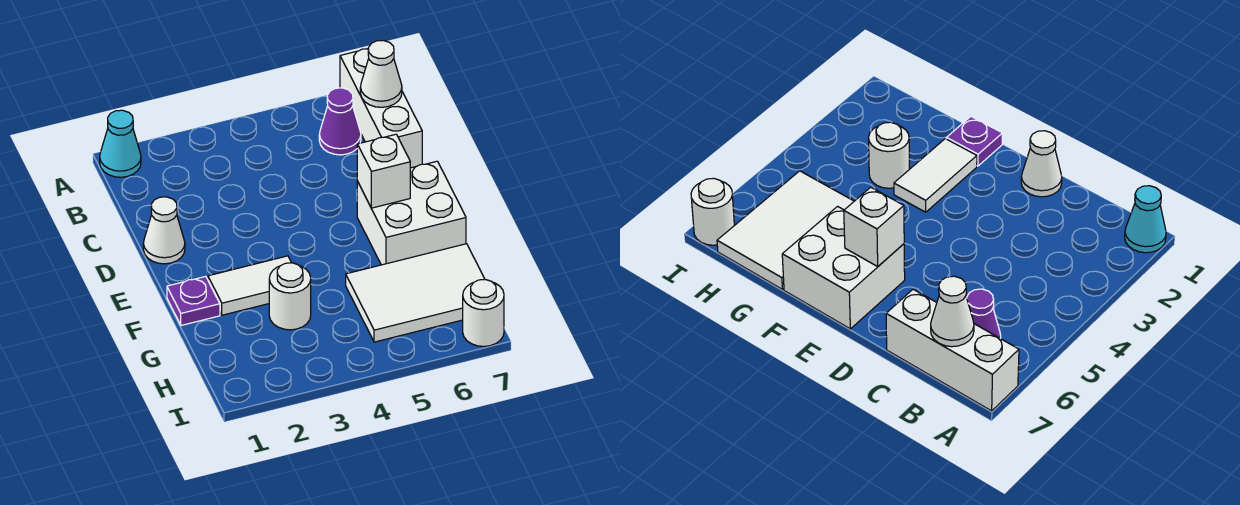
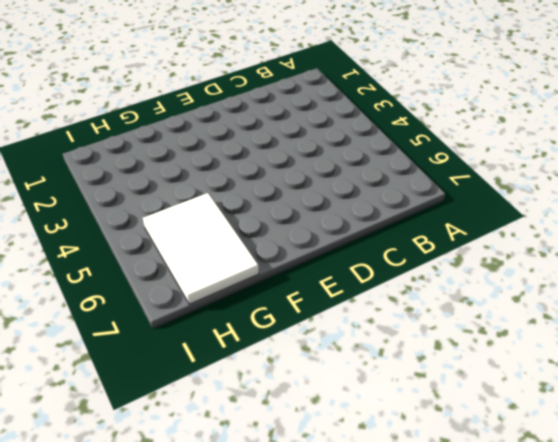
none -> cyan cone A1 level 1
none -> white brick A7:C7 level 1
none -> purple cone B6 level 1

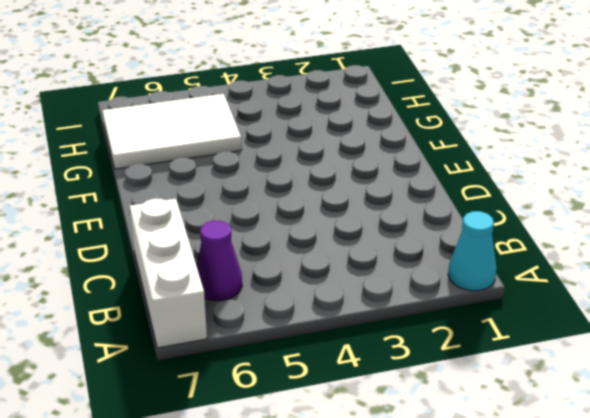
none -> white cone D1 level 1
none -> white brick E6:F7 level 1
none -> purple plate F1 level 1

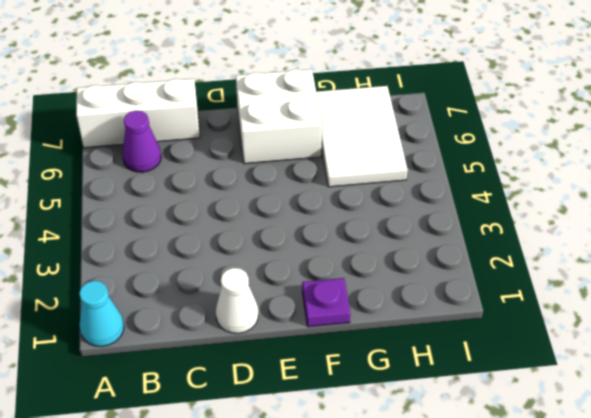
none -> white tile F2:F3 level 1
none -> white round brick G3 level 1
none -> white round brick I7 level 1

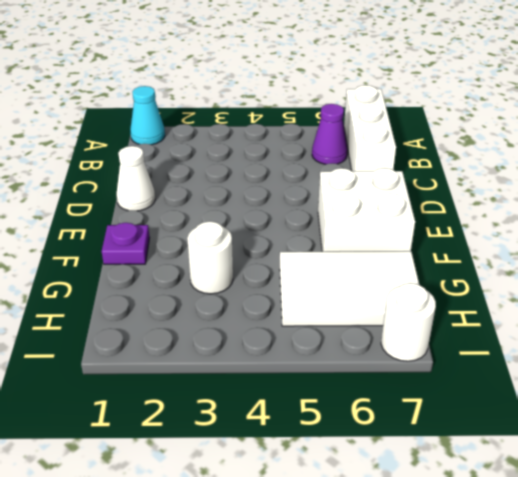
none -> white tile F2:F3 level 1
none -> white cone B7 level 2
none -> white brick E6 level 2

